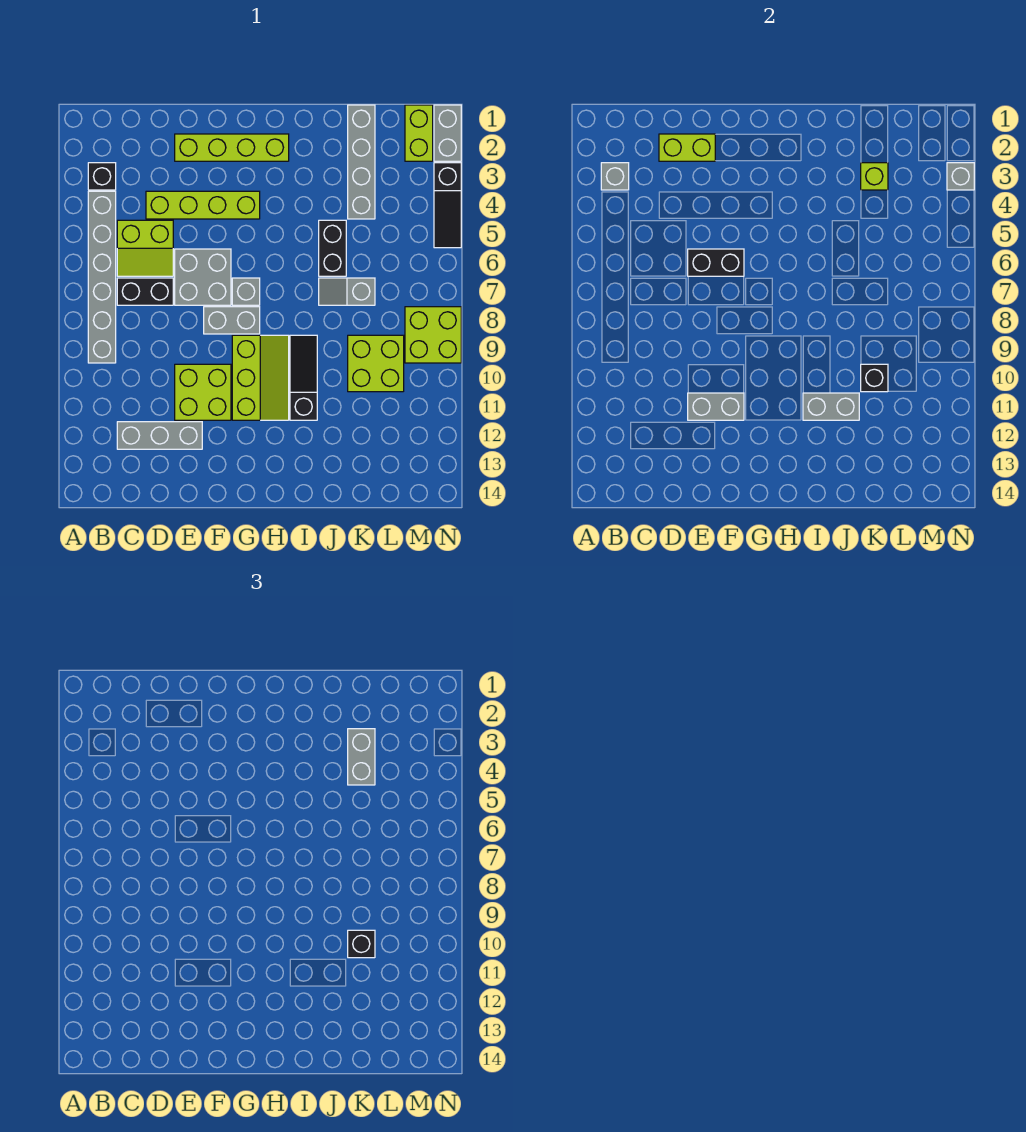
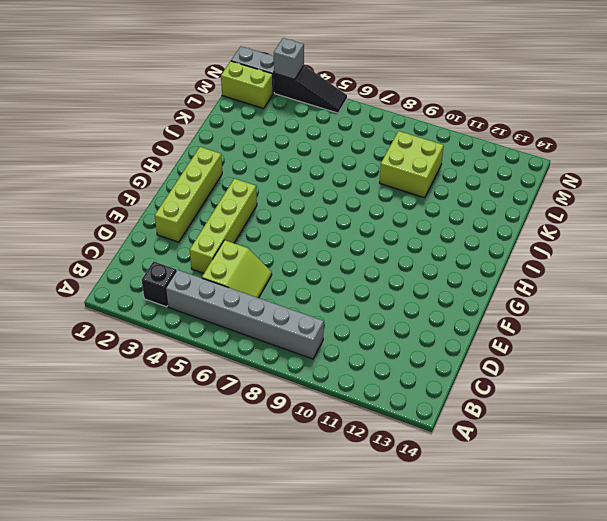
none -> black brick C7:D7 level 1
none -> grey brick C12:E12 level 1
none -> grey brick E6:F7 level 1
none -> lime brick E10:F11 level 1

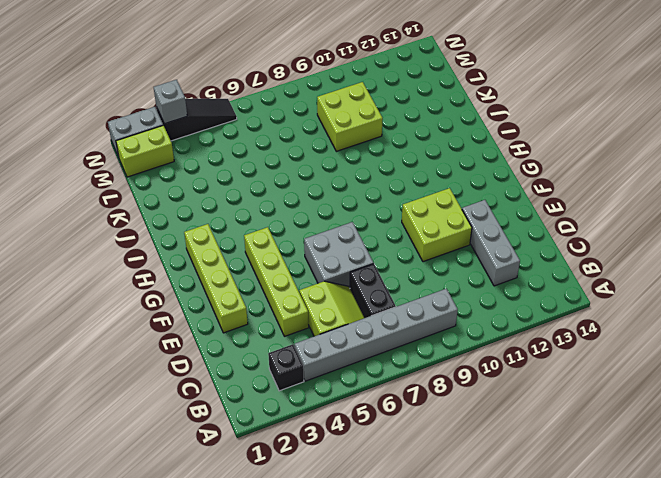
none -> grey brick F8:G8 level 1
none -> grey brick G7 level 1
none -> lime slope G9:H11 level 1 top G
none -> black slope I9:I11 level 1 top 11

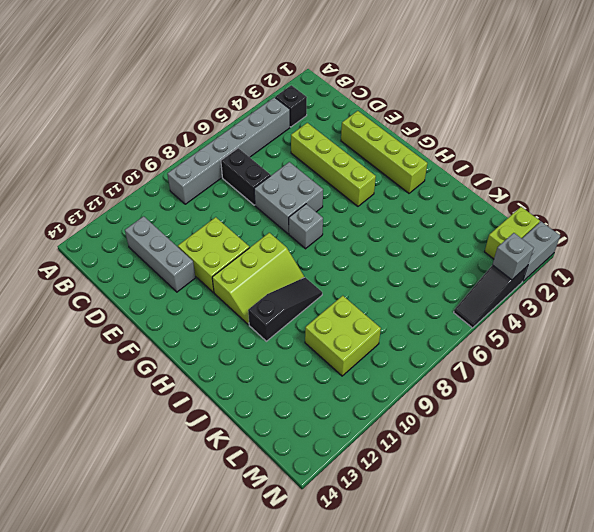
none -> lime slope C5:D6 level 1 top 5
none -> grey brick F8:G8 level 1
none -> black brick J5:J6 level 1
none -> grey slope J7:K7 level 1 top K

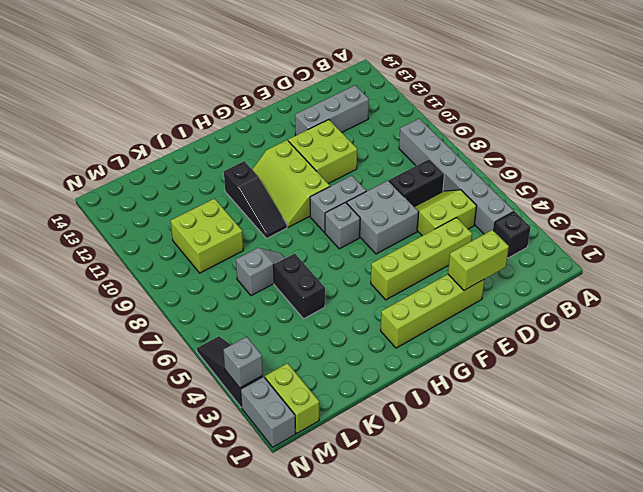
none -> grey brick K1:K4 level 1
none -> lime brick M8:N9 level 1
none -> grey brick B3 level 2
none -> black brick E6:F6 level 2

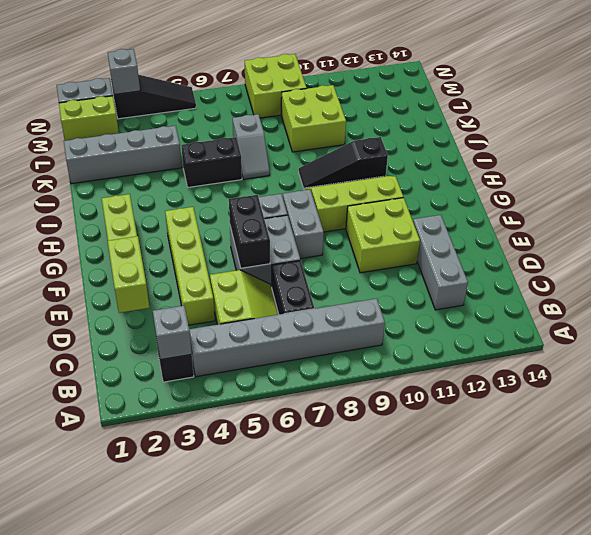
none -> grey brick E11:F11 level 2
none -> grey brick I11:J11 level 2
none -> lime brick K3 level 2
none -> black brick K10 level 2

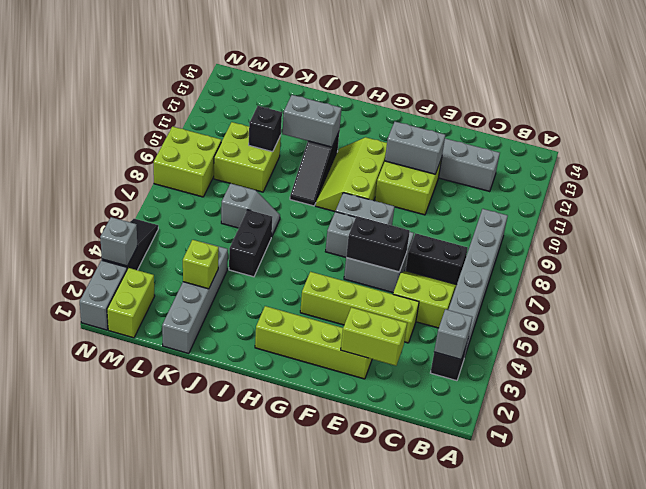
none -> grey brick K3:K4 level 3
none -> black brick K10 level 3

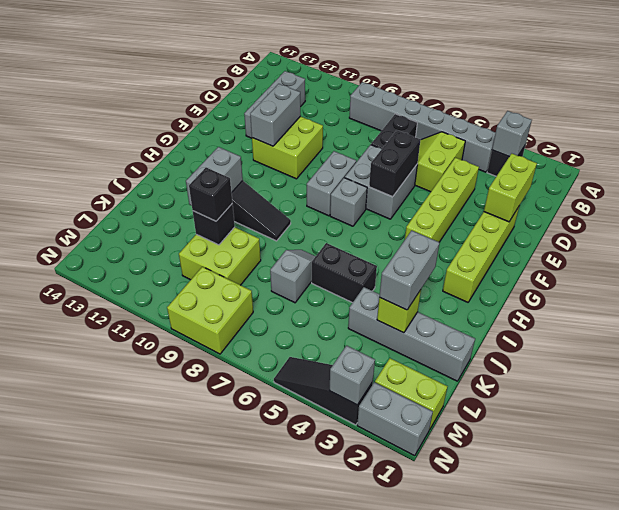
grey brick J3:K3 level 3 -> grey brick K3:K4 level 3
none -> lime slope G9:H11 level 1 top G

